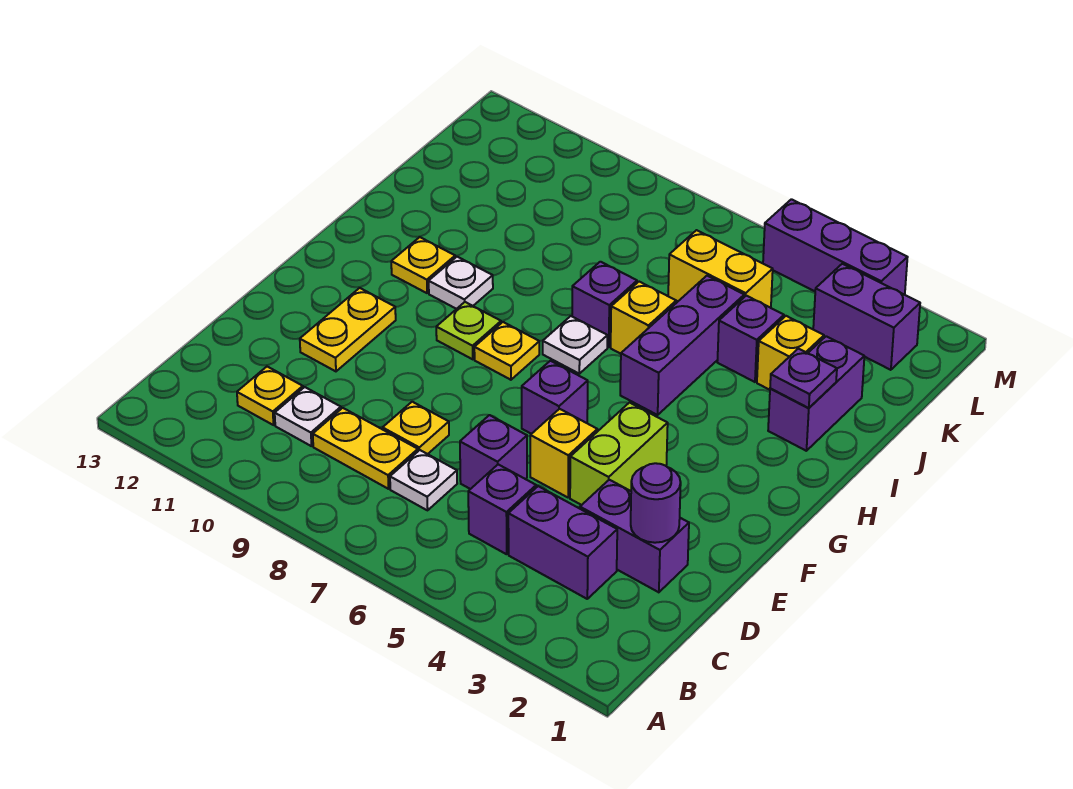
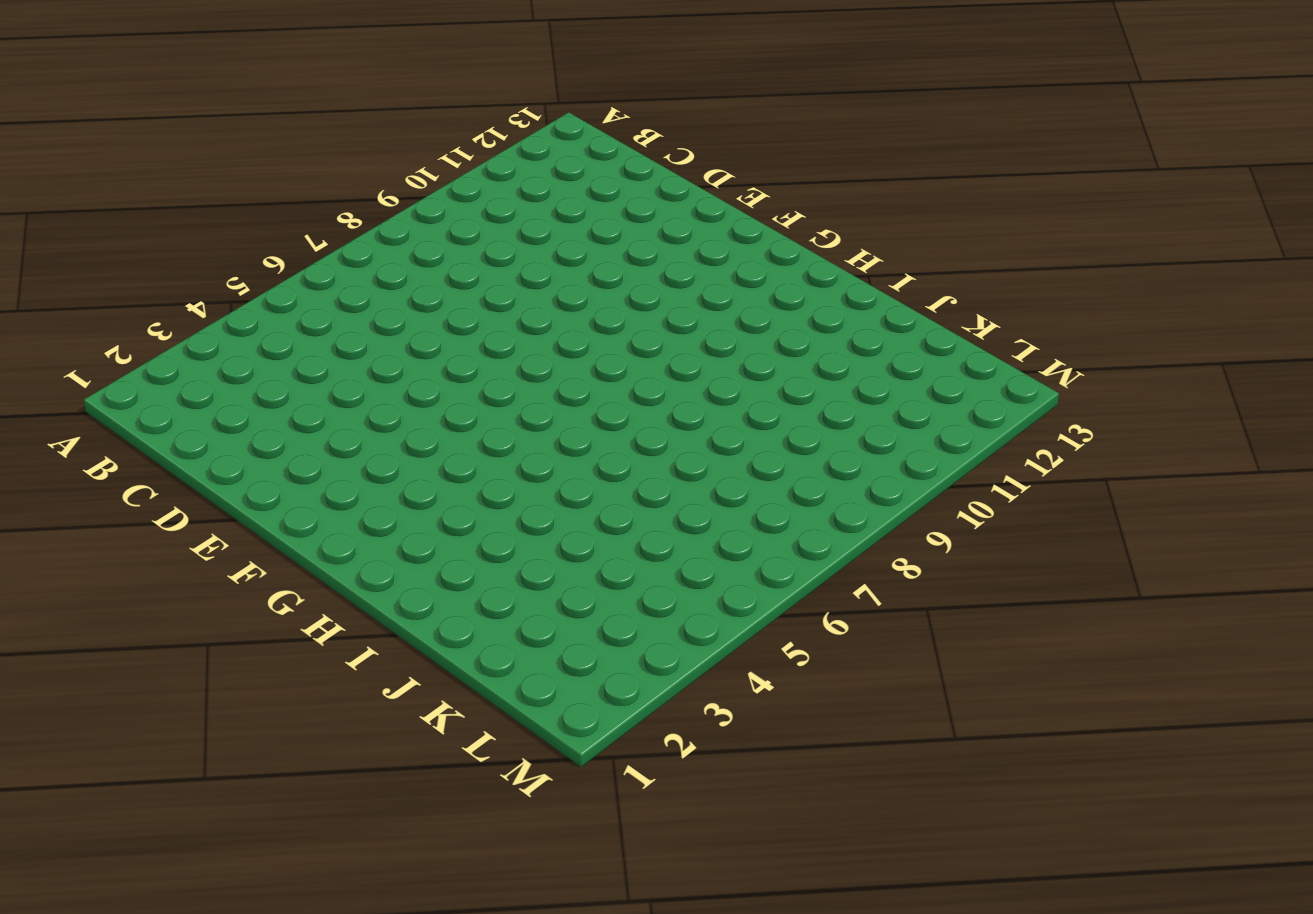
none -> purple brick C3:C4 level 1
none -> purple brick C5 level 1
none -> white plate C7 level 1

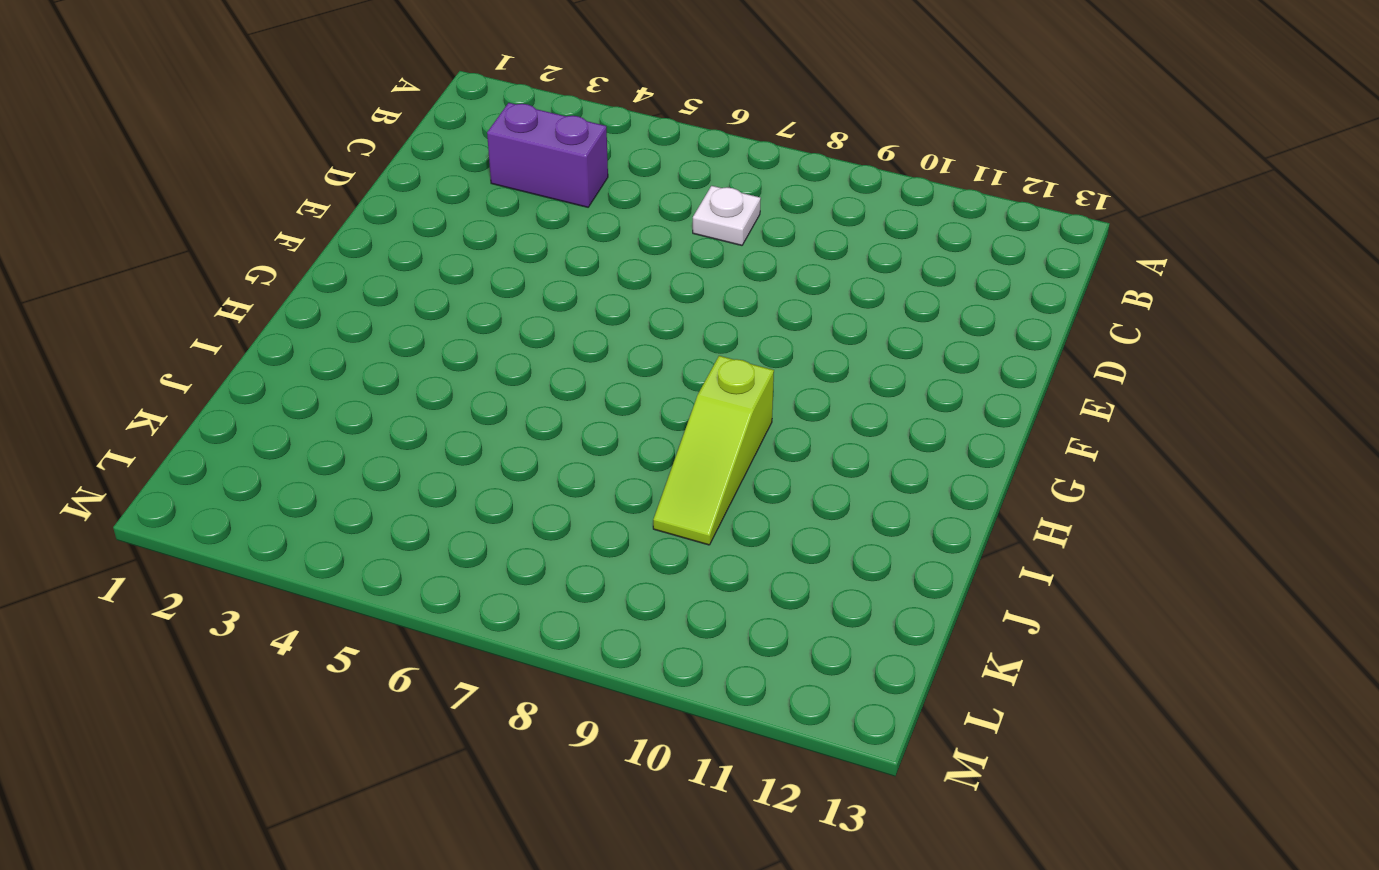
lime slope H9:J9 level 1 top H -> none
none -> purple brick C5 level 1
none -> yellow plate C8:C9 level 1
none -> white plate C10 level 1

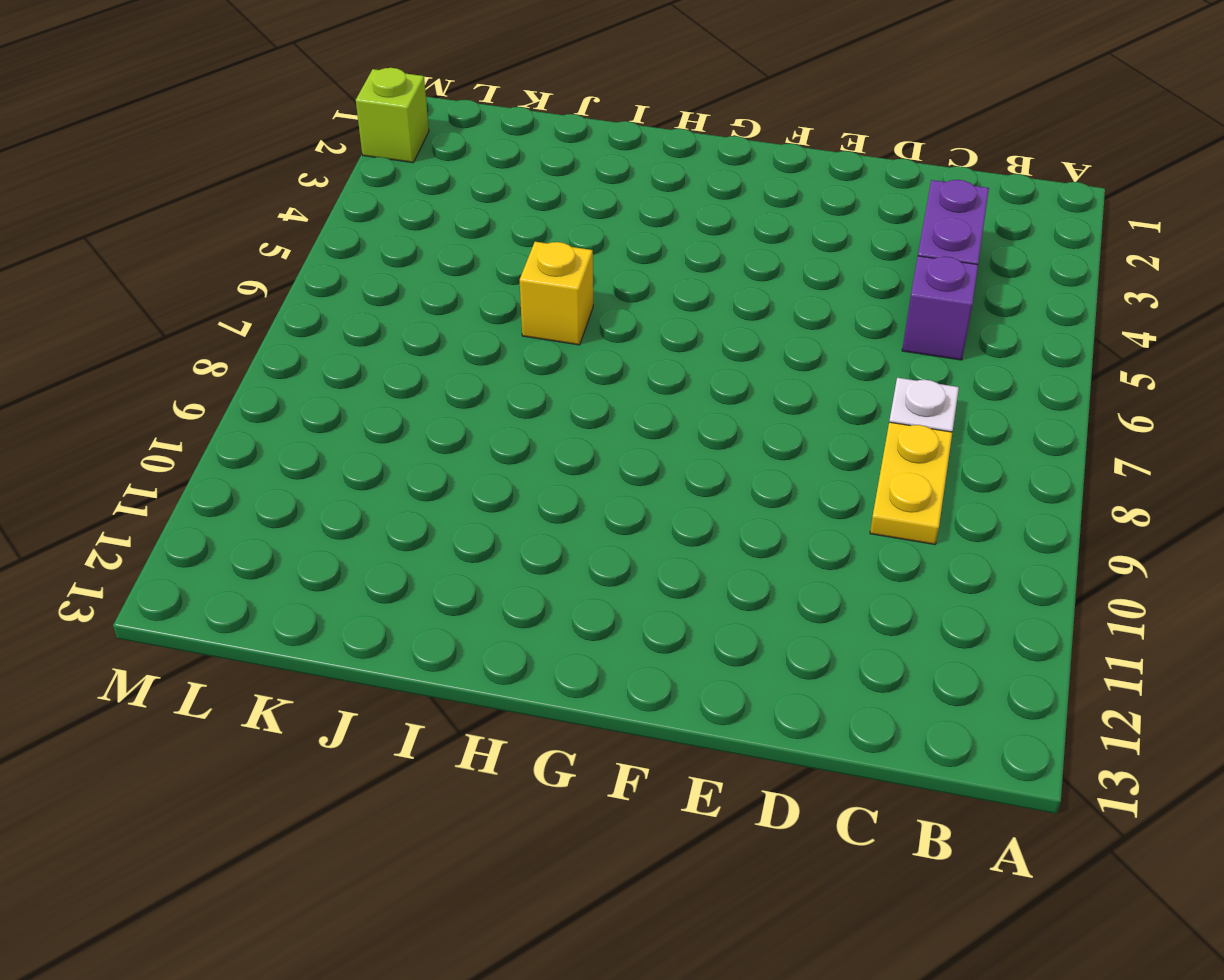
lime brick M2 level 1 -> none
none -> white plate C10 level 1
none -> yellow plate C11 level 1
none -> purple brick D2:D3 level 1

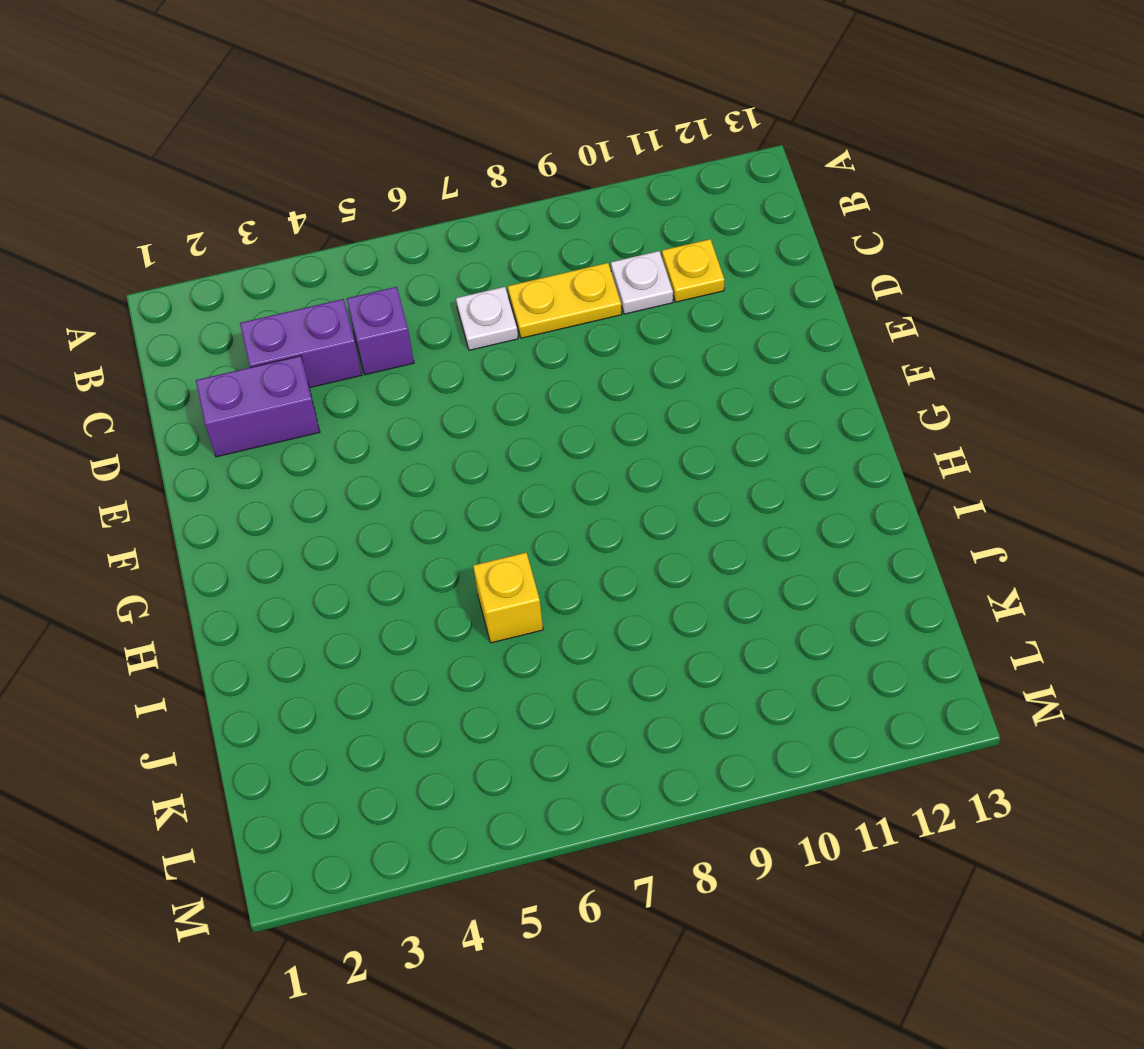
none -> purple brick D6 level 1
none -> yellow plate D8 level 1
none -> lime brick E4:F4 level 1

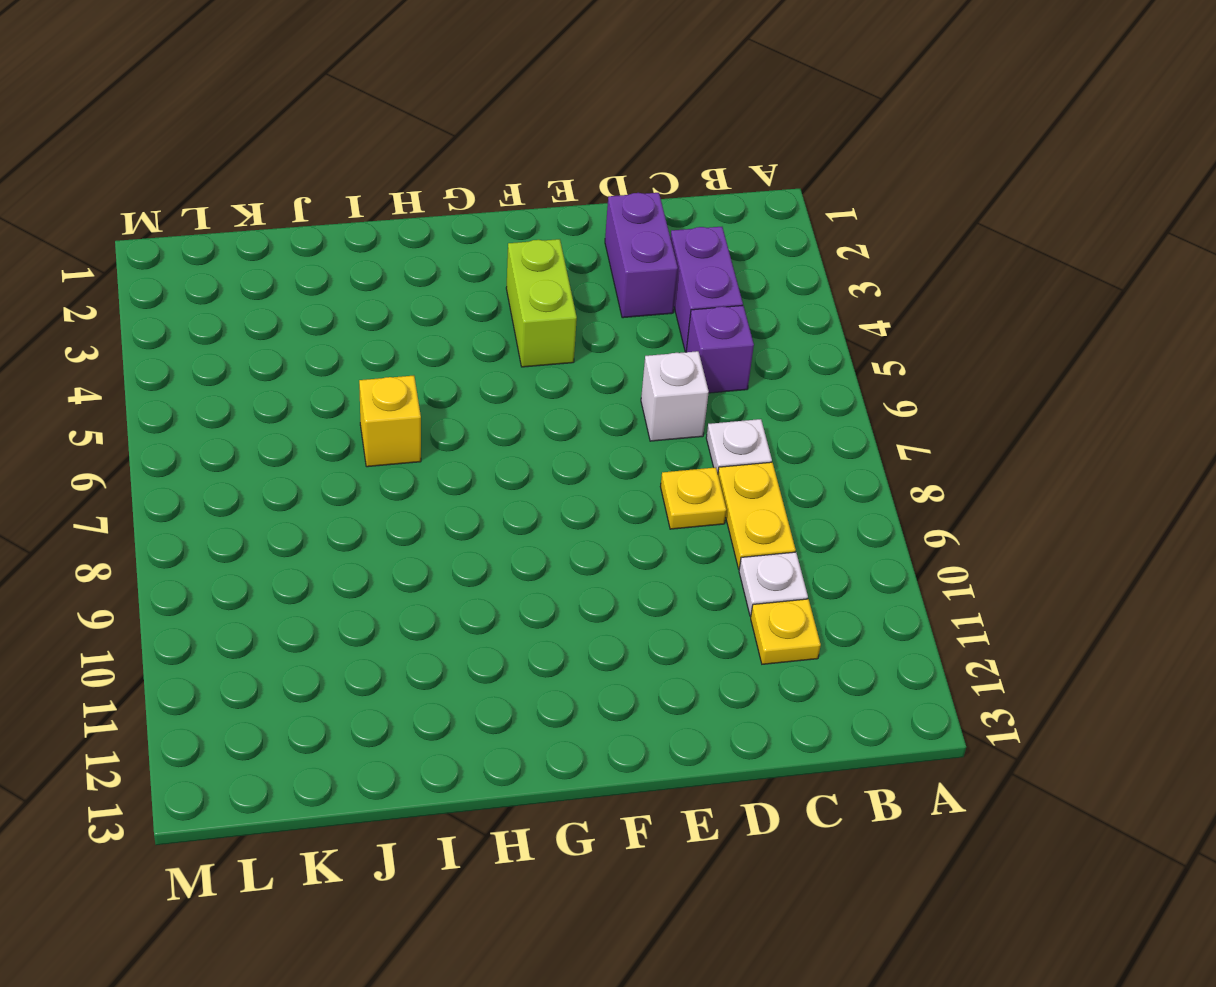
white brick D6 level 1 -> purple brick D6 level 1
lime brick F3:F4 level 1 -> lime brick E4:F4 level 1
none -> yellow brick E5 level 1
none -> yellow plate E11:F11 level 1
none -> purple brick F6 level 1

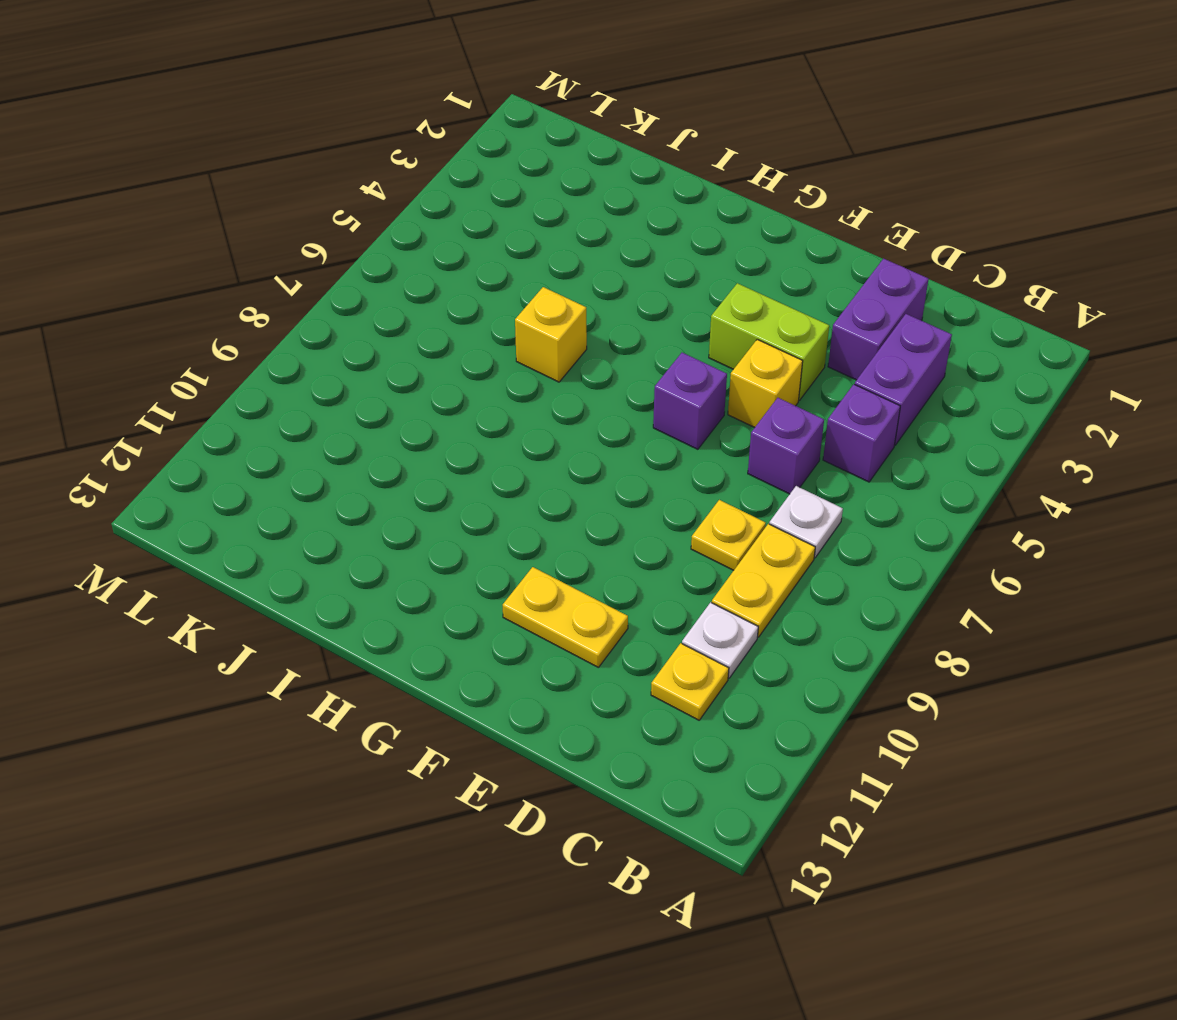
none -> yellow plate G8 level 1
none -> lime plate G9 level 1
none -> purple brick H5:J5 level 1

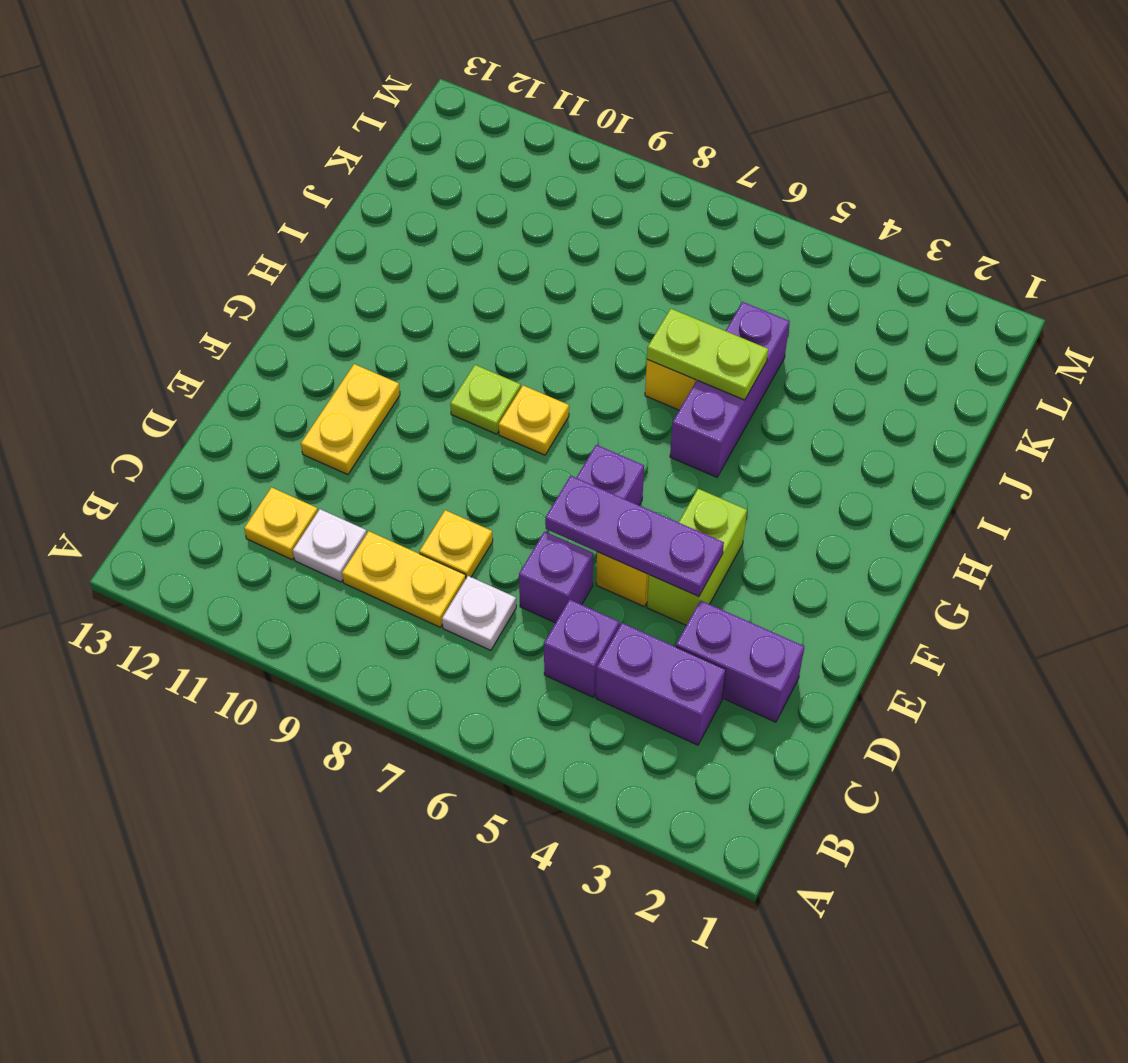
purple plate E4:E6 level 2 -> none
lime plate I5:I6 level 2 -> none
none -> white plate H7 level 1
none -> white plate H10 level 1
none -> yellow plate H11 level 1

